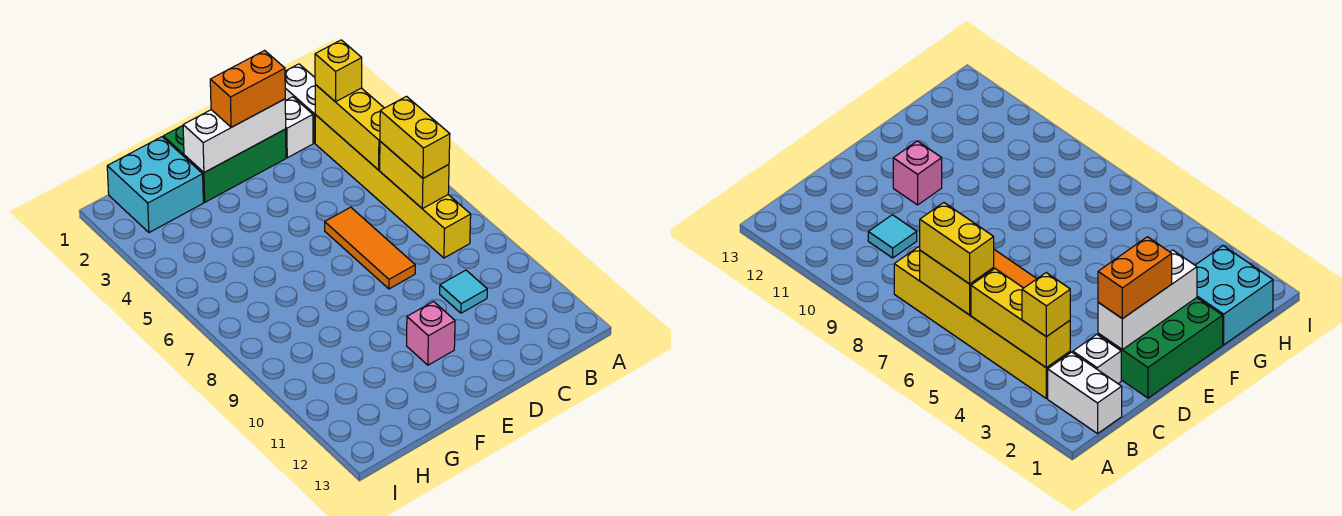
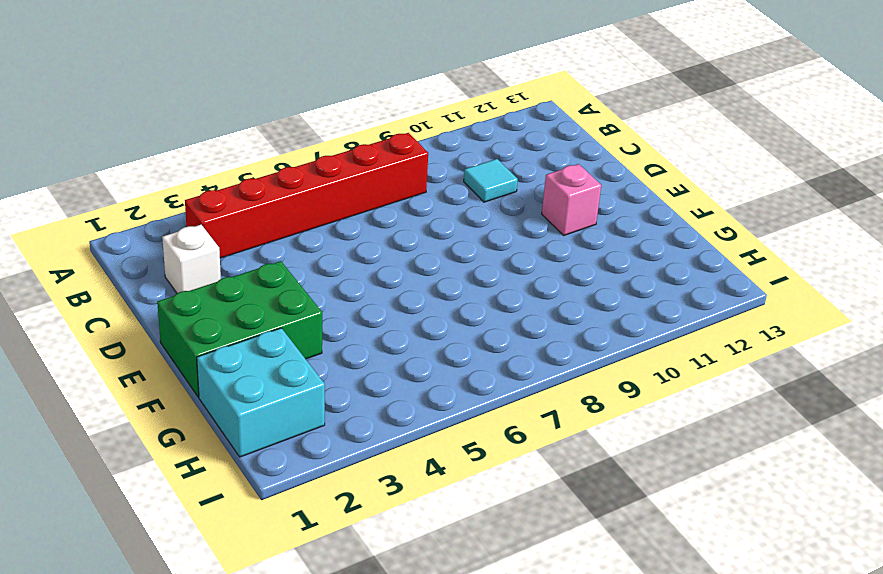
red brick B3:B8 level 1 -> yellow brick B3:B8 level 1
green brick E1:F3 level 1 -> green brick D1:F2 level 1
none -> white brick B1:B2 level 1
none -> orange tile D6:D8 level 1
none -> yellow brick B3:B5 level 2

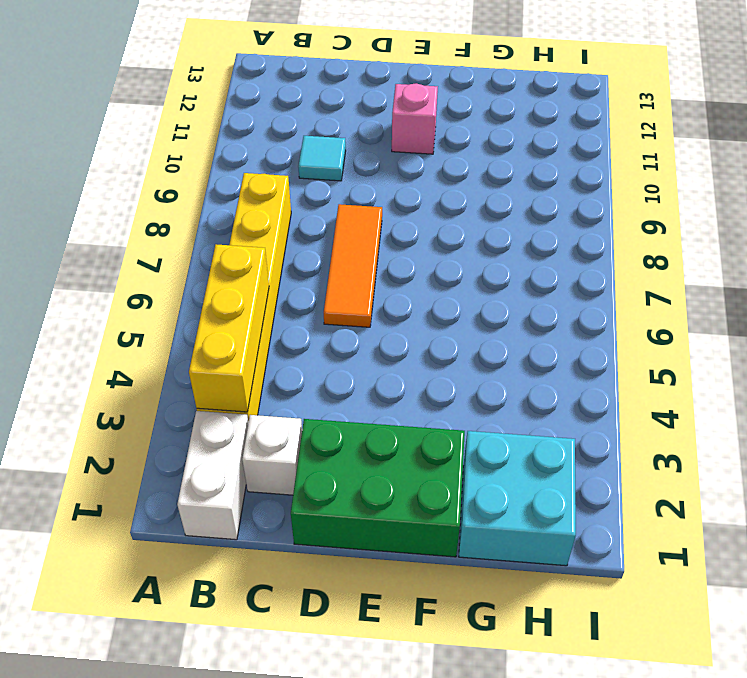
none -> yellow brick B6:B7 level 2
none -> white brick D2:F2 level 2
none -> yellow brick B3 level 3

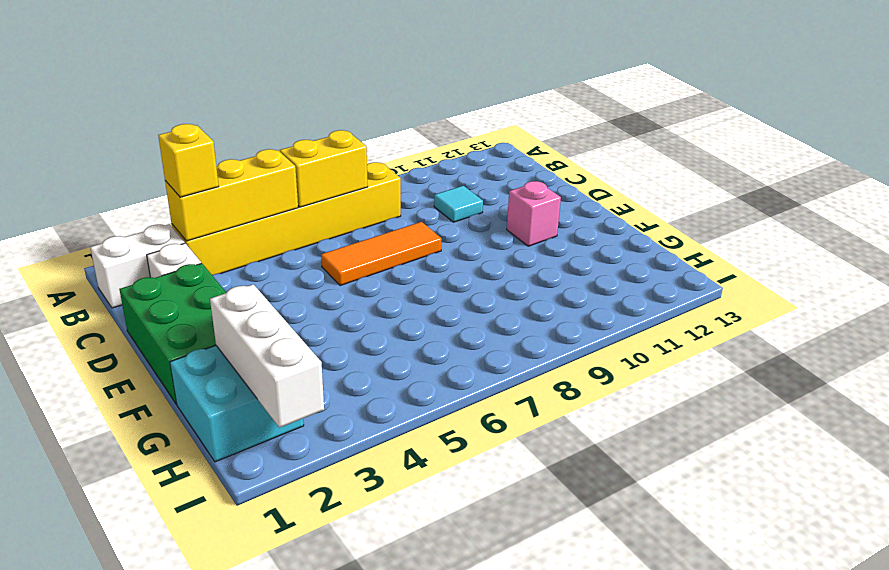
white brick G2:I2 level 2 -> white brick D2:F2 level 2
none -> yellow brick B6:B7 level 3
none -> orange brick D2:E2 level 3

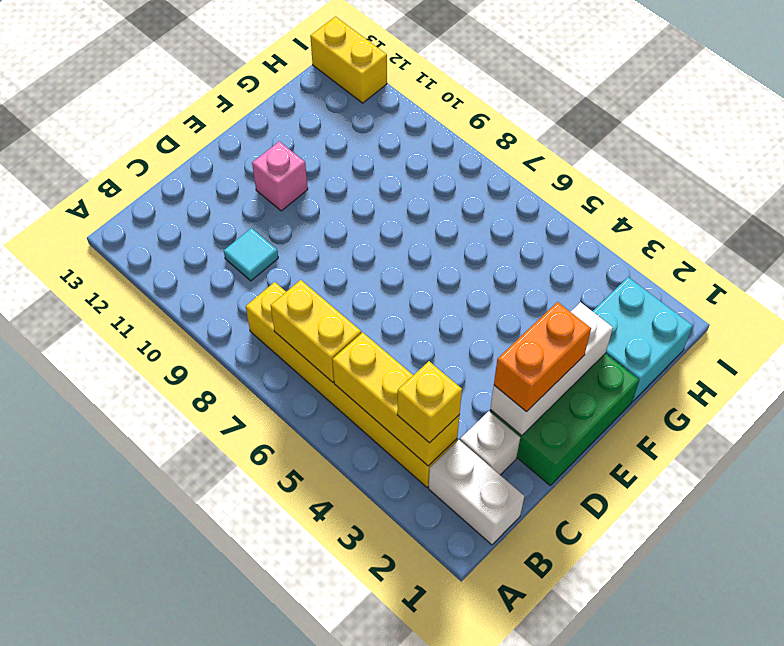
yellow brick I12:I13 level 1 -> yellow brick B6:B7 level 3
none -> orange tile D6:D8 level 1

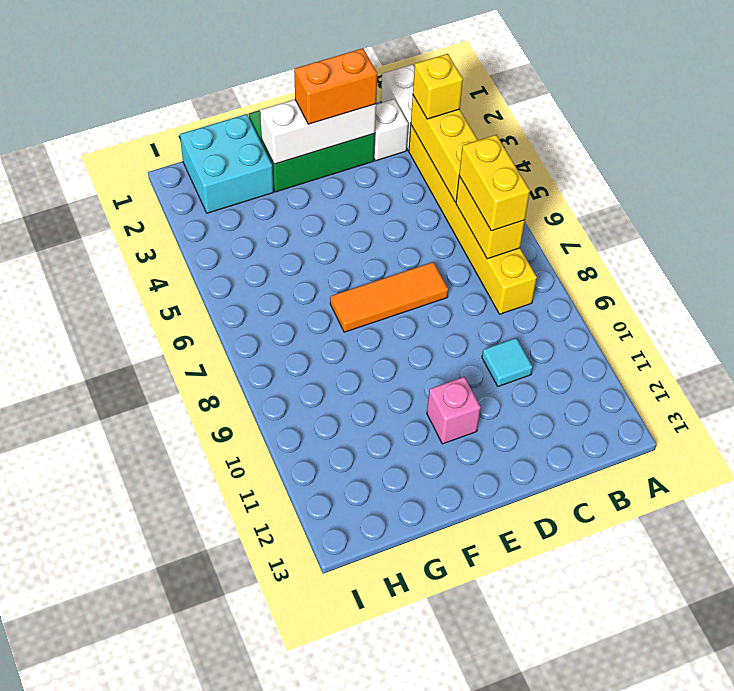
orange tile D7:F7 level 1 -> orange tile D6:D8 level 1

